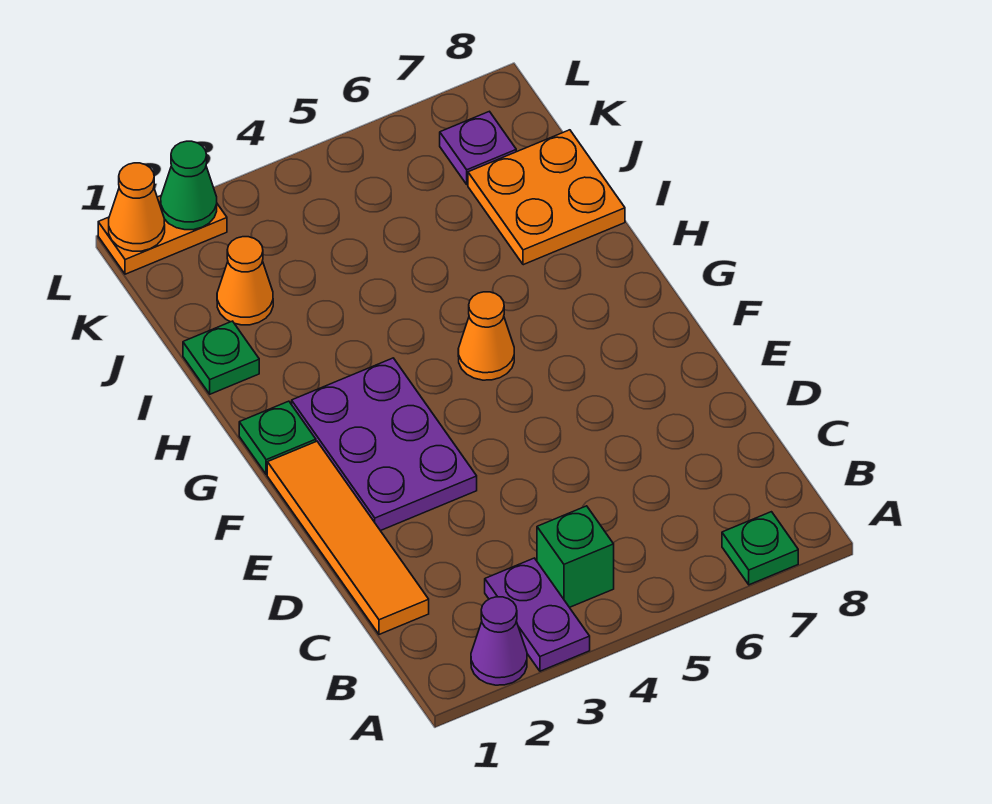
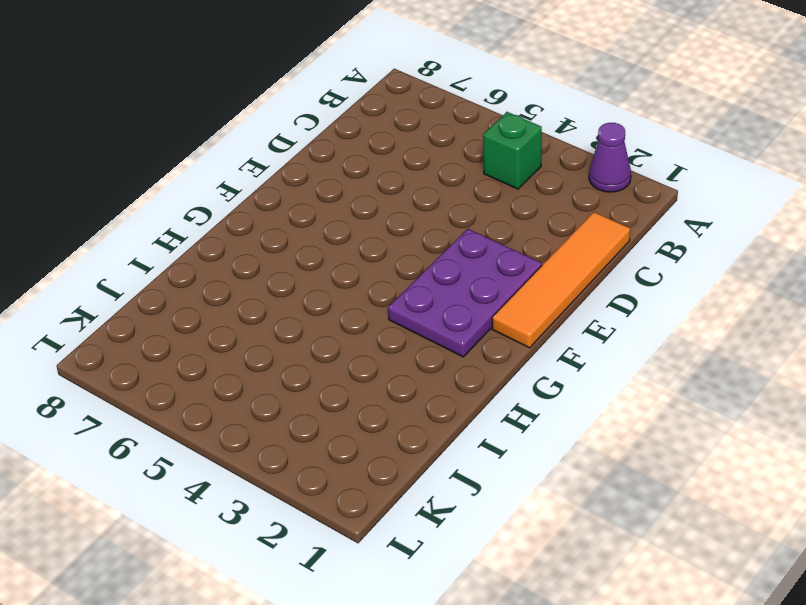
none -> purple plate A3:B3 level 1
none -> green plate A7 level 1
none -> green plate G1 level 1

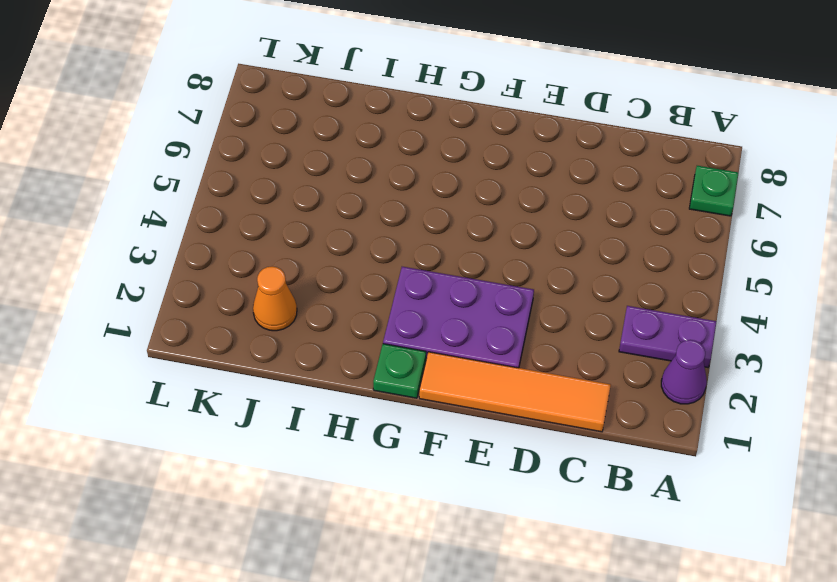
none -> green brick B4 level 1
none -> orange cone G5 level 1
none -> green plate I1 level 1

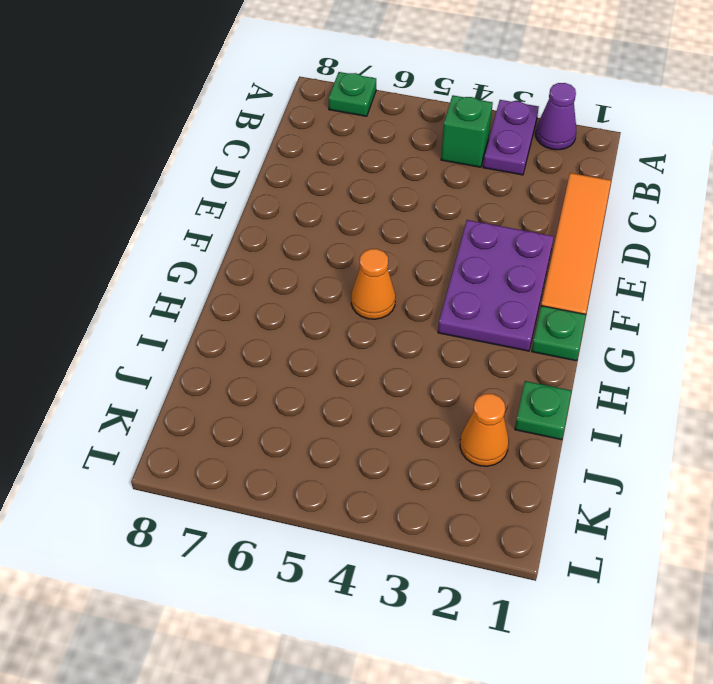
none -> orange plate I7:J8 level 1
none -> purple plate K7 level 1
none -> orange plate L1:L2 level 1

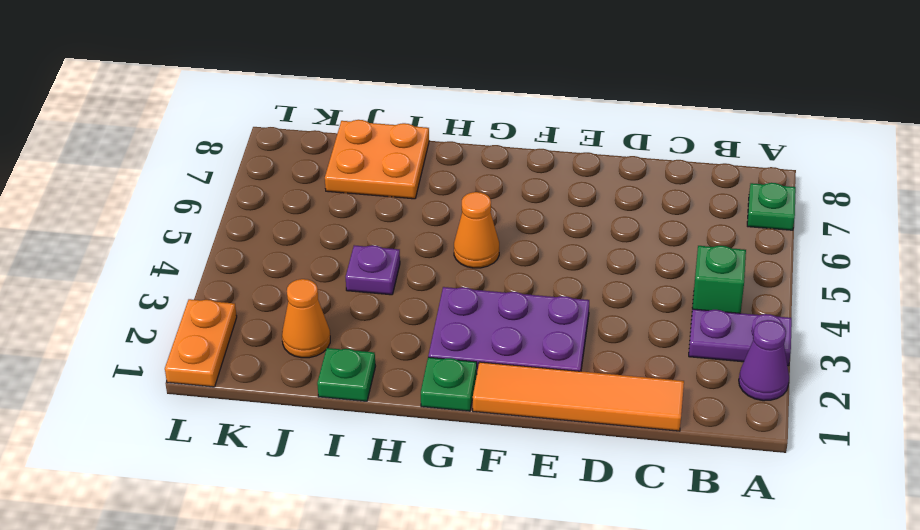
purple plate I4 level 1 -> purple plate K7 level 1
none -> orange cone L1 level 2
none -> green cone L2 level 2

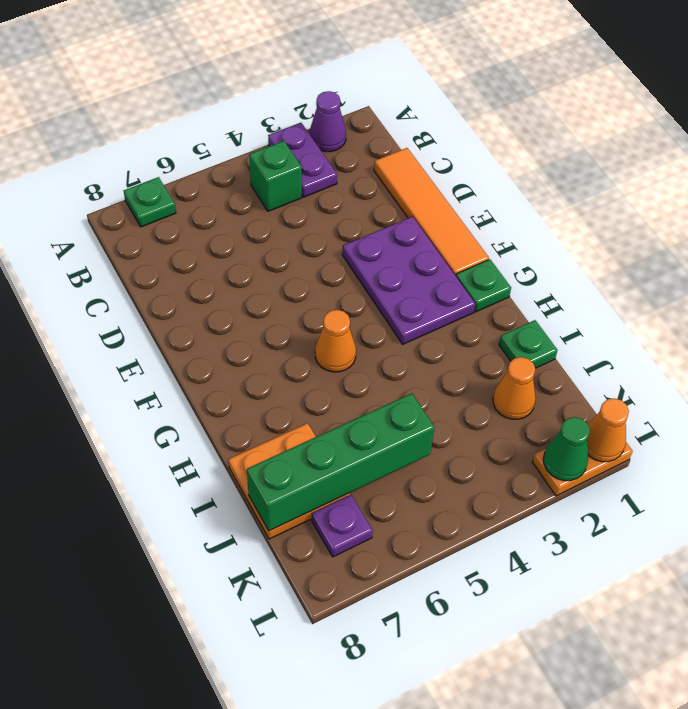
green brick J5:J8 level 2 -> none

